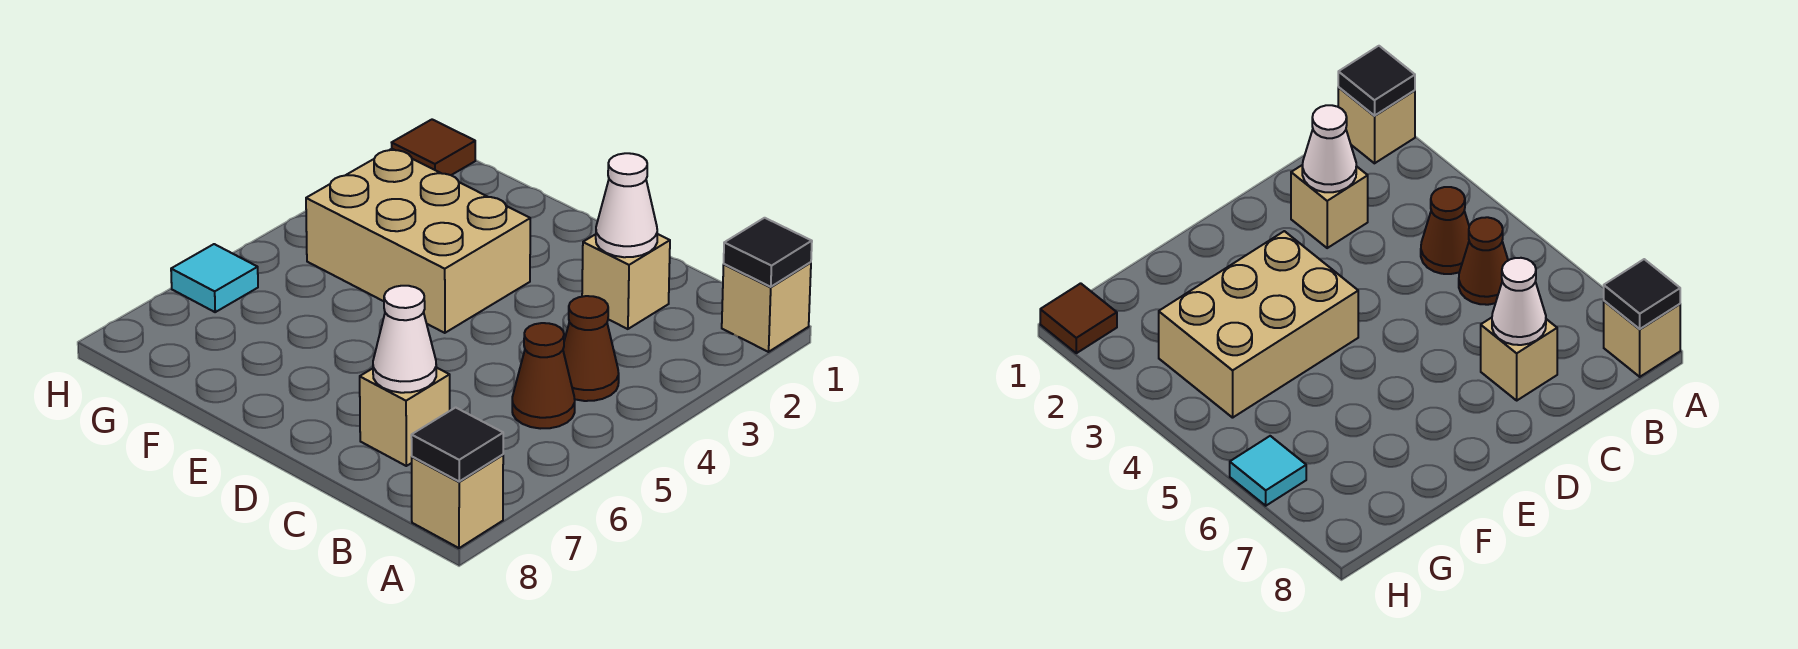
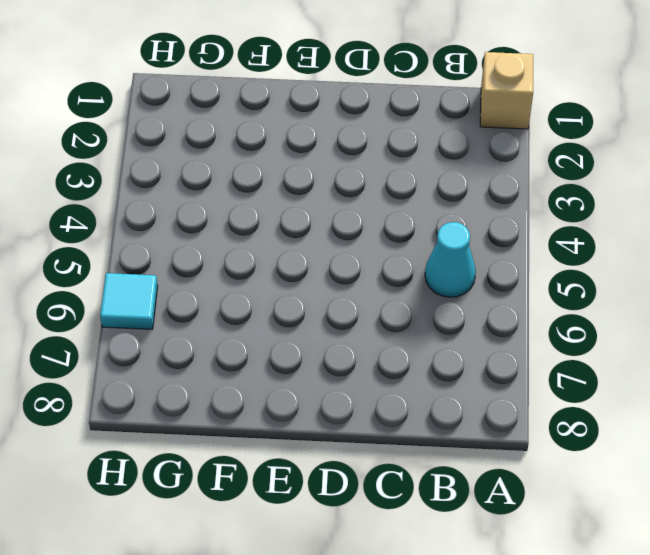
cyan cone B5 level 1 -> brown cone B5 level 1
none -> tan brick A8 level 1
none -> brown cone B4 level 1
none -> tan brick C2 level 1

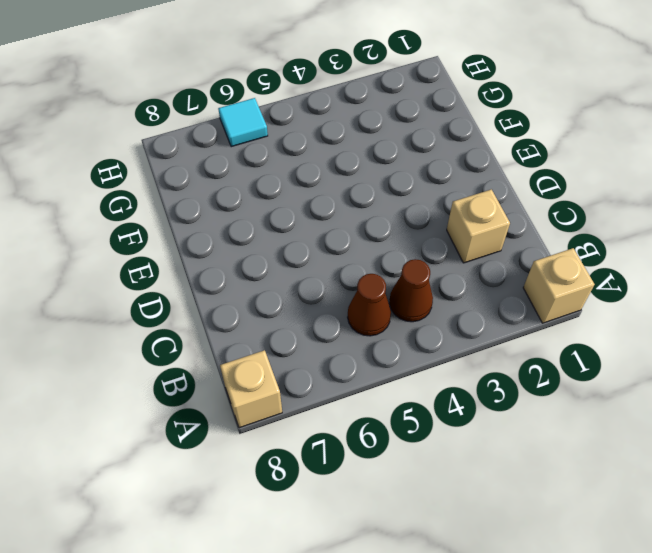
none -> tan brick C7 level 1
none -> tan brick E3:G4 level 1
none -> brown tile H1 level 1

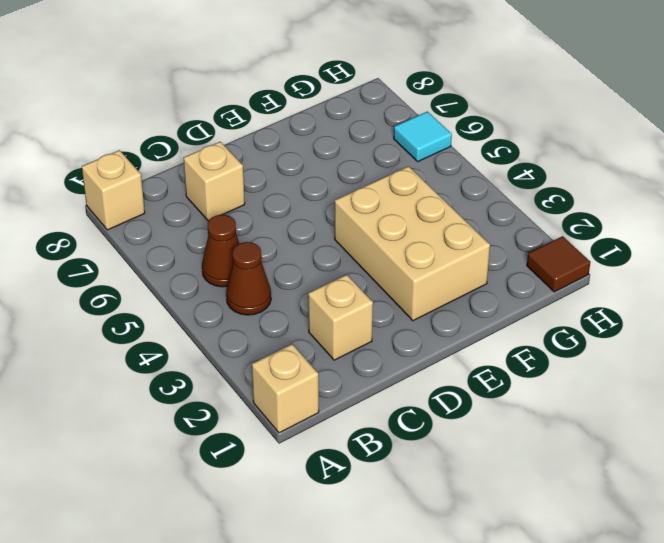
tan brick E2:F4 level 1 -> tan brick E3:G4 level 1
none -> black tile A1 level 2
none -> black tile A8 level 2
none -> white cone C2 level 2

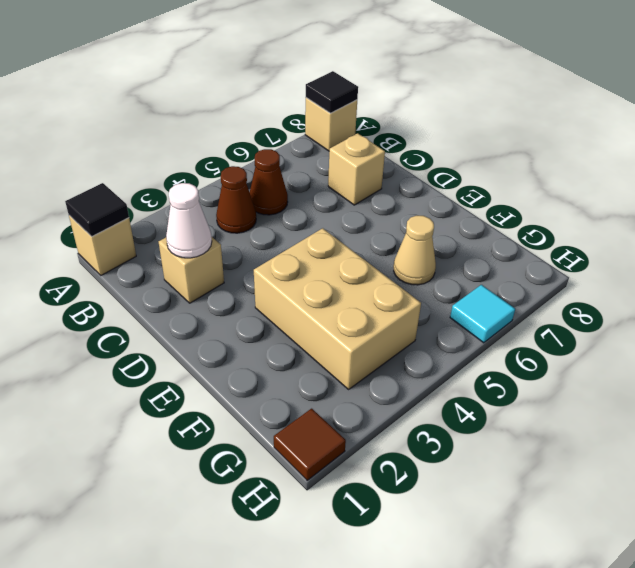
tan cone F6 level 1 -> none
none -> white cone C7 level 2

